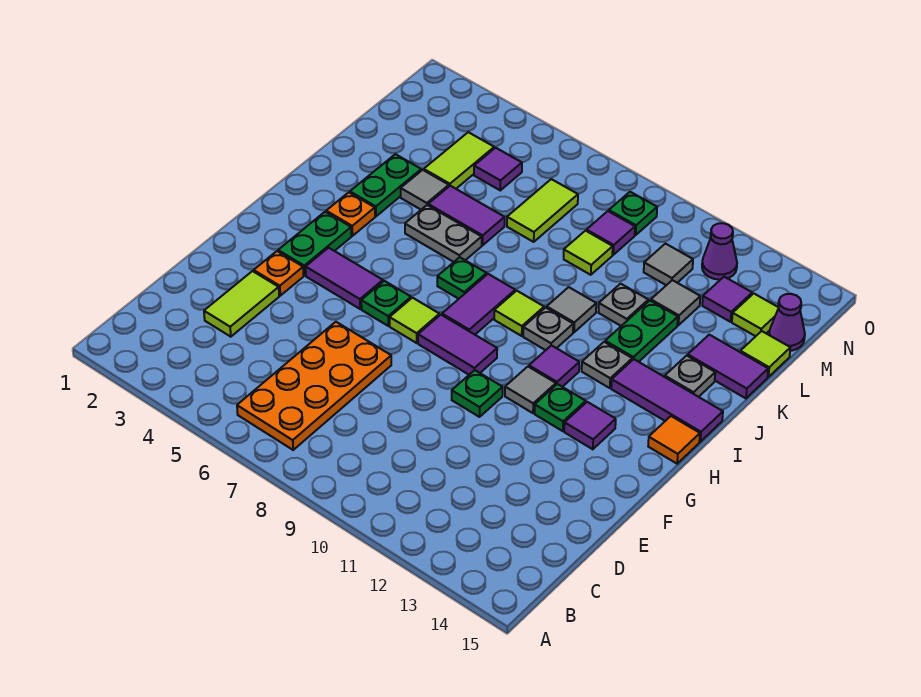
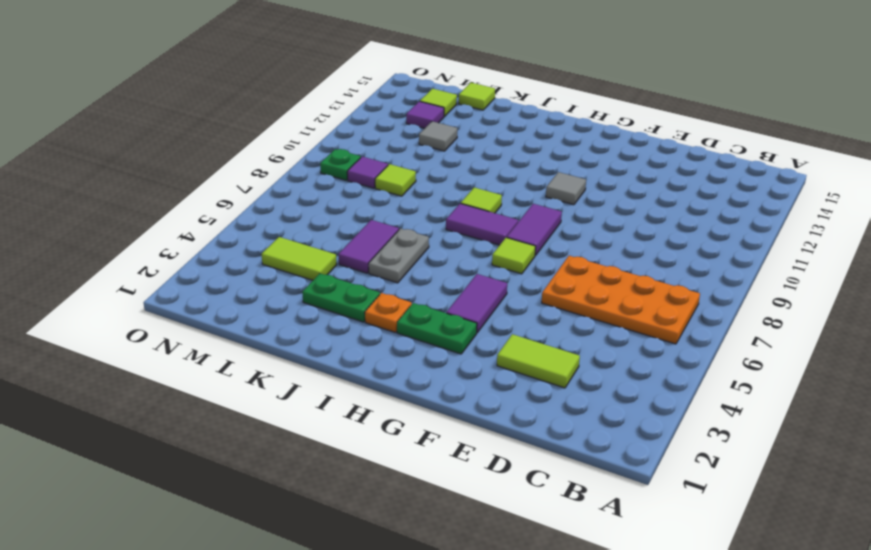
none -> orange plate F3 level 1
none -> green plate F10 level 1
none -> green plate G6 level 1
none -> green plate G12 level 1

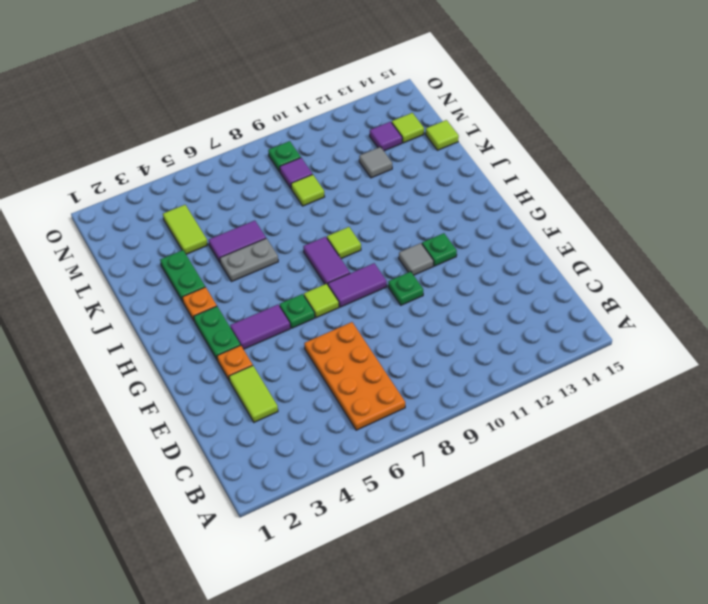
none -> purple tile G13 level 1
none -> purple tile H11 level 1
none -> orange tile H15 level 1
none -> green plate I7 level 1

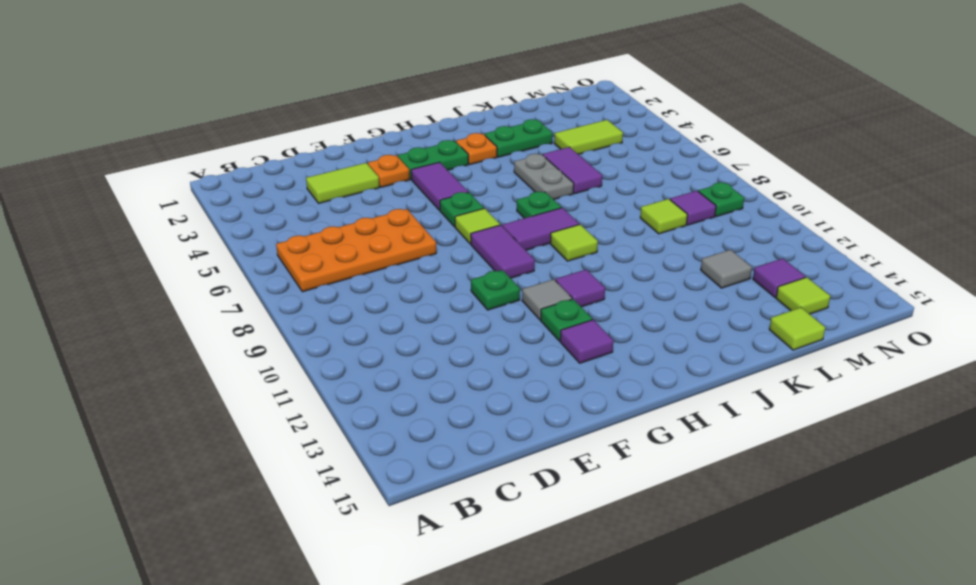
none -> orange tile H15 level 1
none -> grey plate I10 level 1
none -> grey plate I12 level 1
none -> purple tile I13:I15 level 1

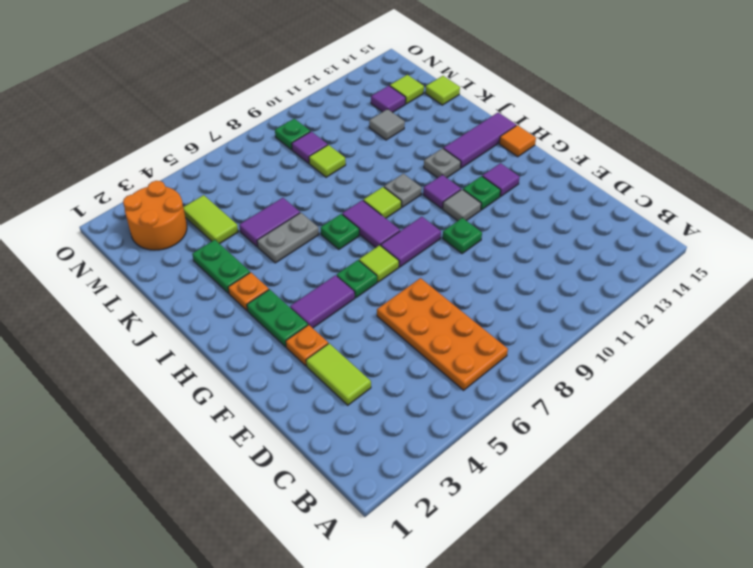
orange round brick M2:N3 level 1 -> none
none -> grey tile J10 level 1
none -> green plate J12:K12 level 1
none -> grey plate J14 level 1
none -> grey tile K4 level 1

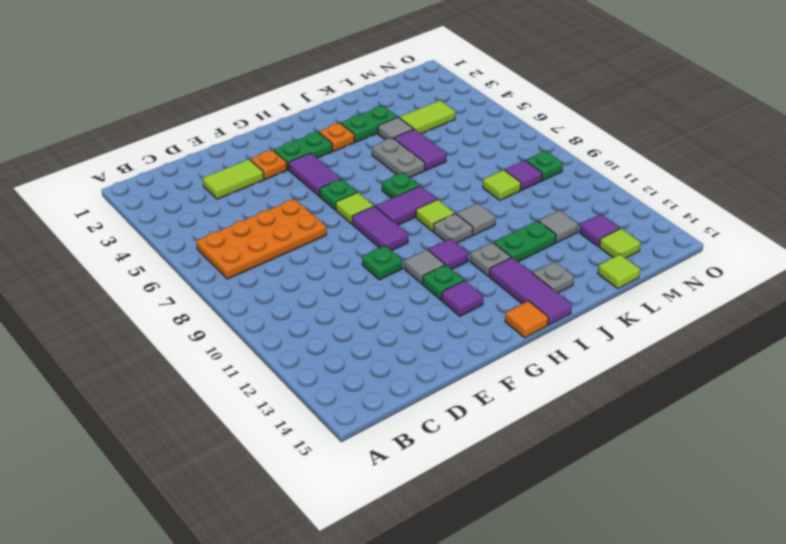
none -> grey plate K11 level 1
none -> purple tile K14:K15 level 1
none -> lime tile L7:M7 level 1
none -> purple tile M5 level 1

